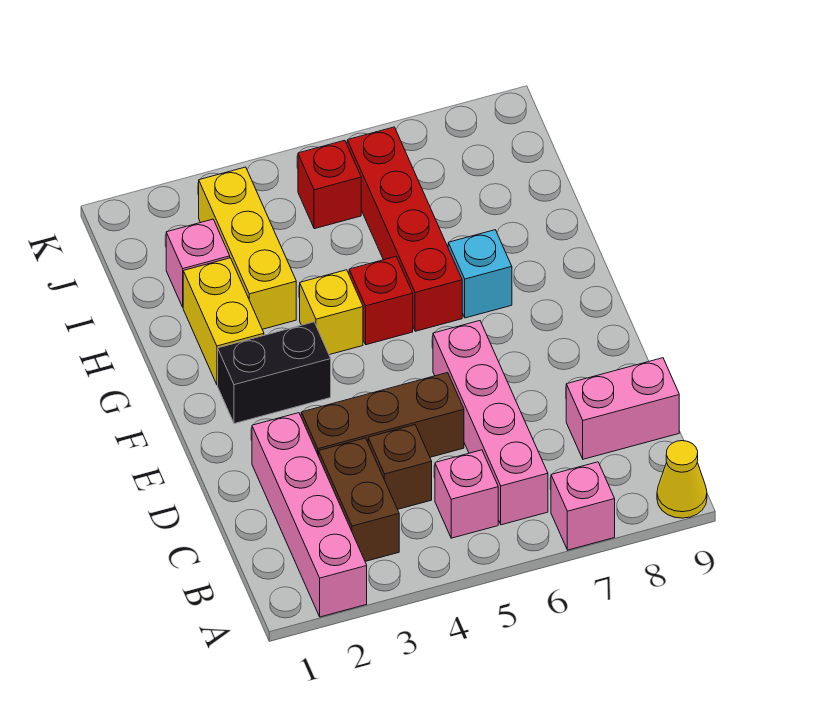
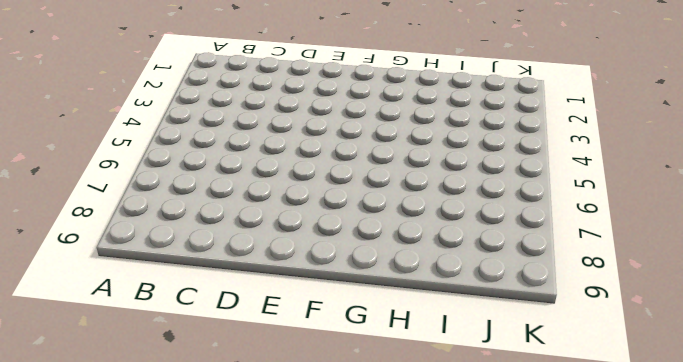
none -> pink brick A2:D2 level 1
none -> pink brick A7 level 1
none -> yellow cone A9 level 1

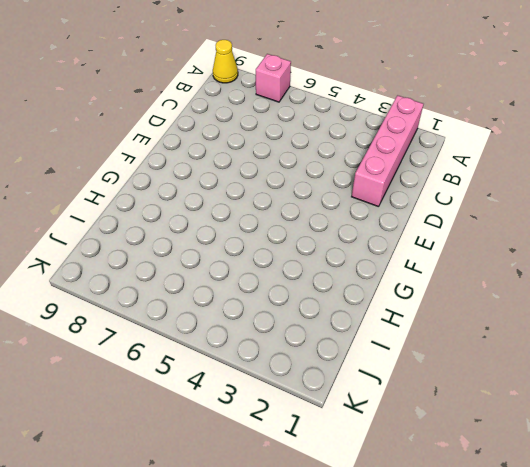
none -> brown brick B3:C3 level 1
none -> pink brick B5 level 1
none -> pink brick B6:E6 level 1

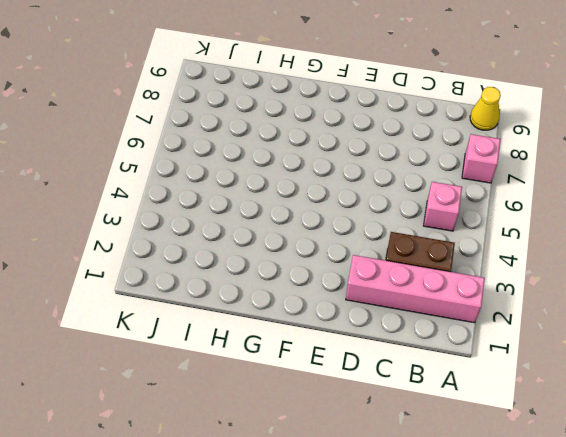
none -> pink brick B6:E6 level 1
none -> brown brick C4 level 1
none -> pink brick C8:C9 level 1

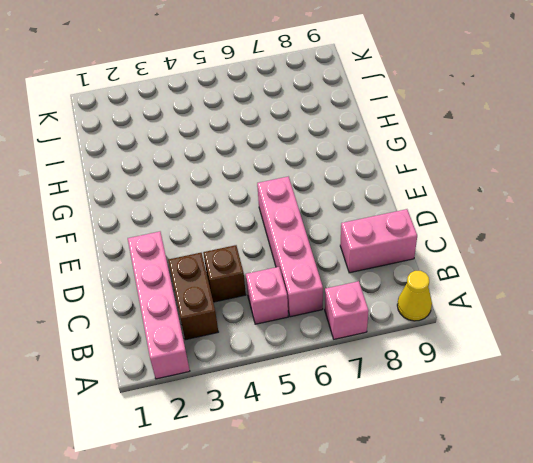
none -> brown brick D3:D5 level 1
none -> black brick F2:F3 level 1
none -> yellow brick G2:H2 level 1

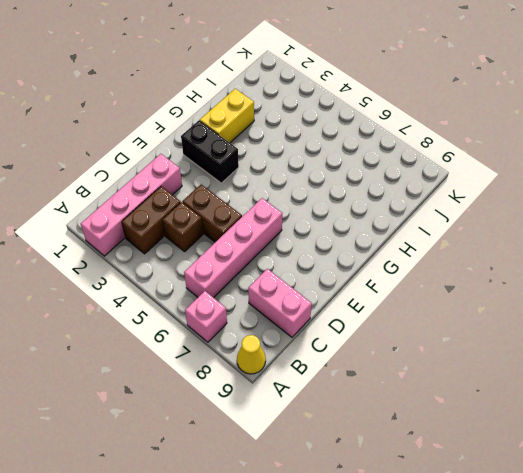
brown brick D4:D5 level 1 -> brown brick D3:D5 level 1
none -> pink brick B5 level 1
none -> yellow brick G4 level 1
none -> red brick G5 level 1

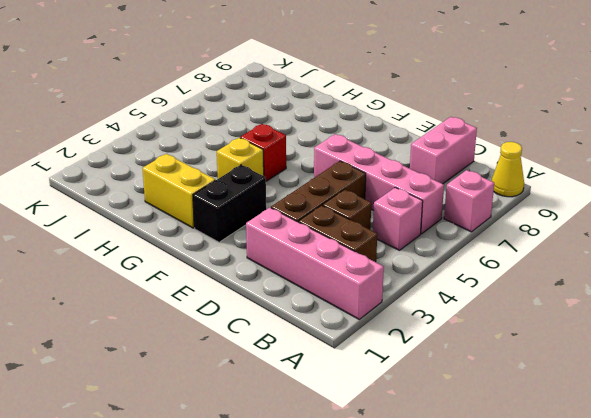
none -> red brick G6:J6 level 1
none -> cyan brick G7 level 1
none -> yellow brick H3:J3 level 1

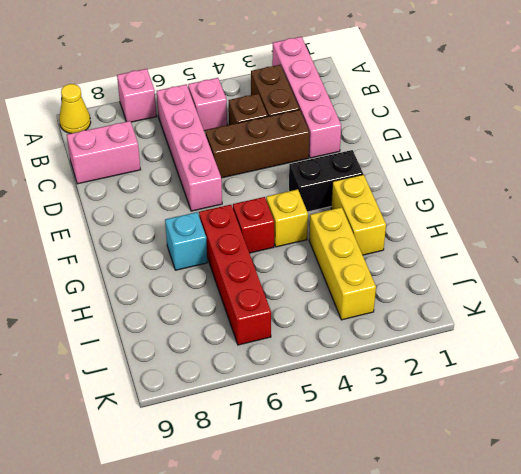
none -> pink brick I2 level 1
none -> red brick J5 level 1

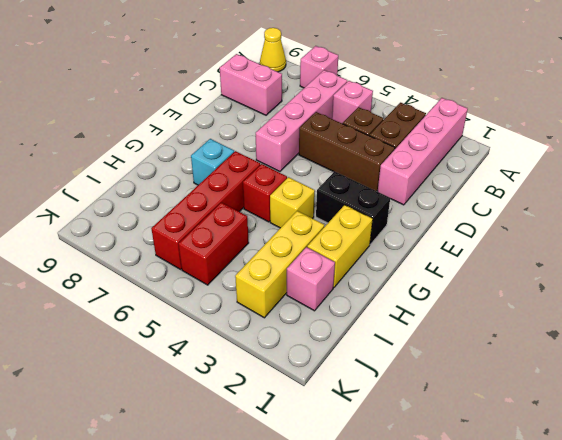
red brick I5:J5 level 1 -> red brick J5 level 1

